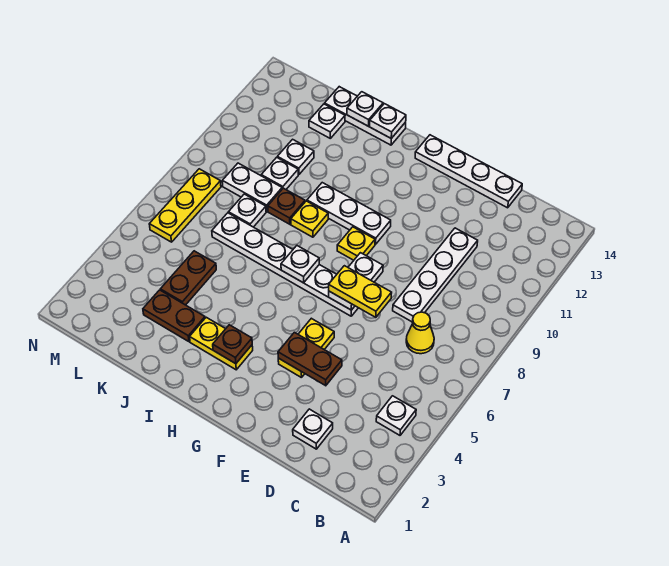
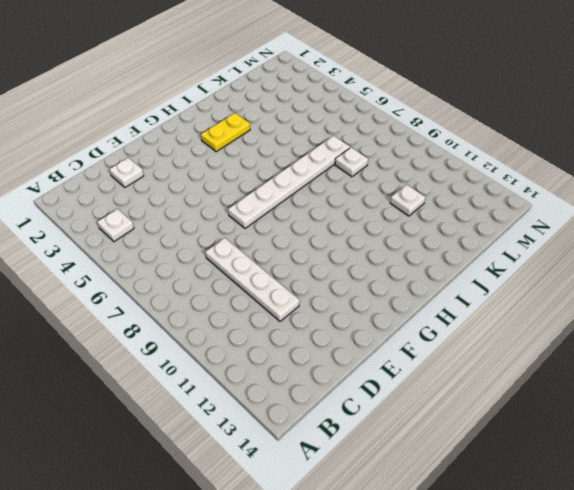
none -> yellow cone C7 level 1
none -> white plate D14:G14 level 1
none -> yellow plate F4:F5 level 1

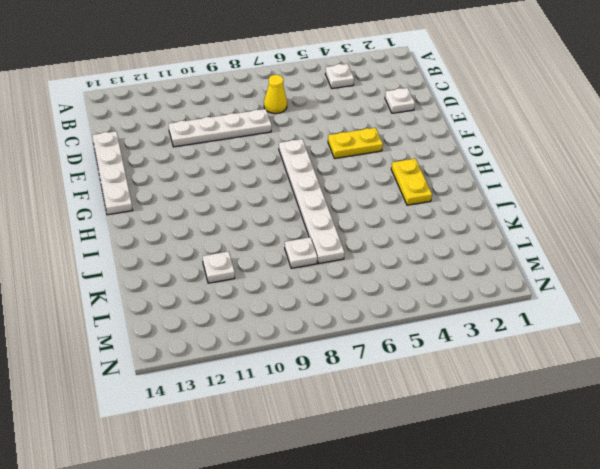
none -> yellow plate G9 level 1
none -> white plate G10:I10 level 1
none -> yellow plate I9 level 1

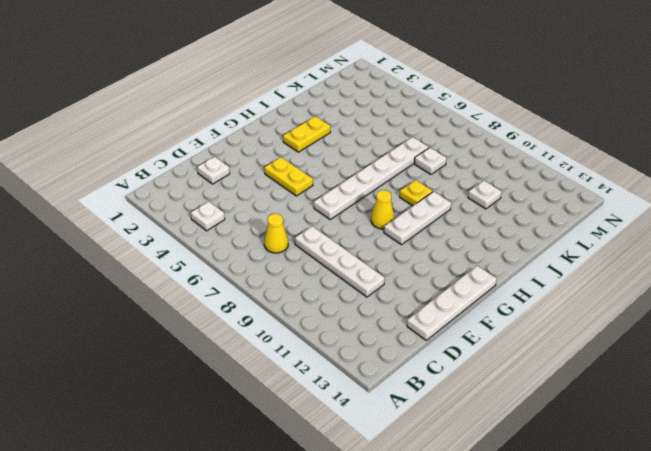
yellow cone G9 level 1 -> yellow plate G9 level 1
none -> white plate I14:K14 level 1
none -> brown plate J3:K3 level 1
none -> brown plate J9 level 1

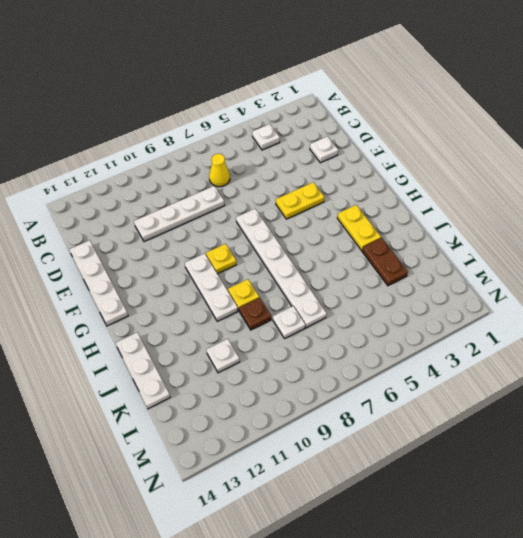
none -> brown plate K4:K5 level 1
none -> white plate K9:L9 level 1
none -> white plate K10 level 1

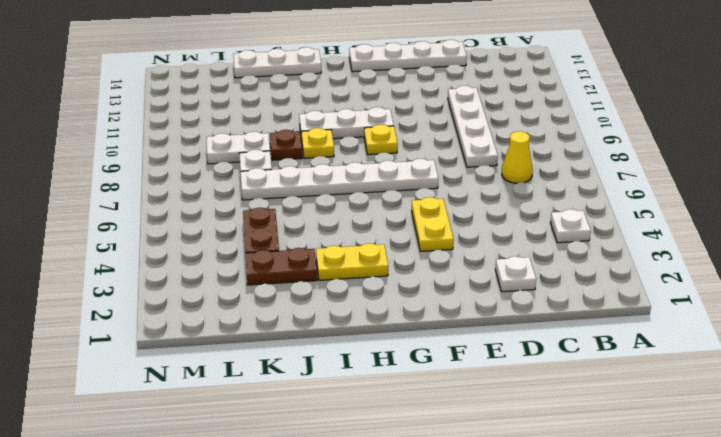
none -> white plate K10 level 1
none -> white plate K11 level 1
none -> white plate K13 level 1

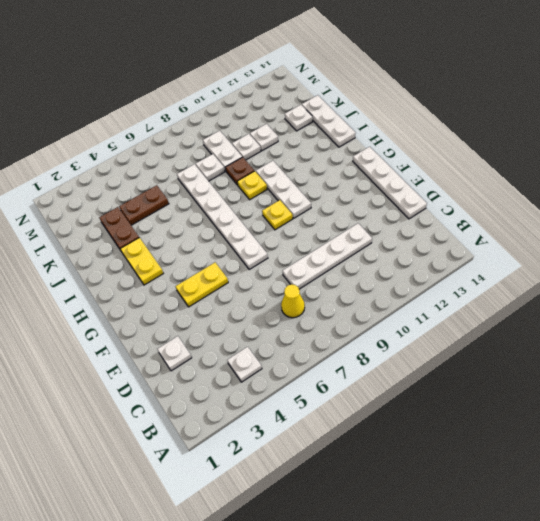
none -> yellow plate M6:M8 level 1
none -> brown plate E4:F4 level 2
none -> white plate F7:F8 level 2

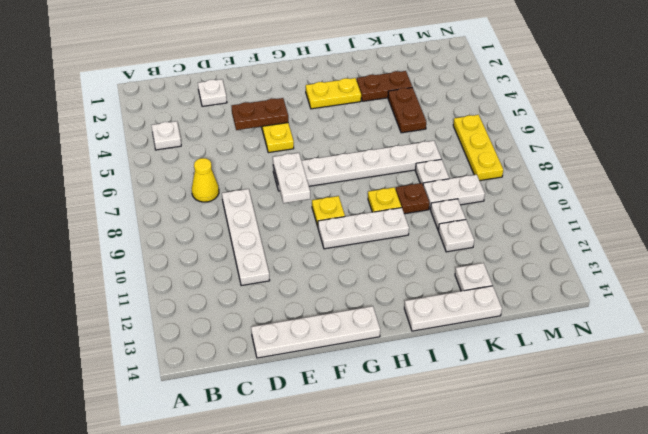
none -> brown plate H3 level 2
none -> white plate H7 level 2
none -> white plate I14 level 2

